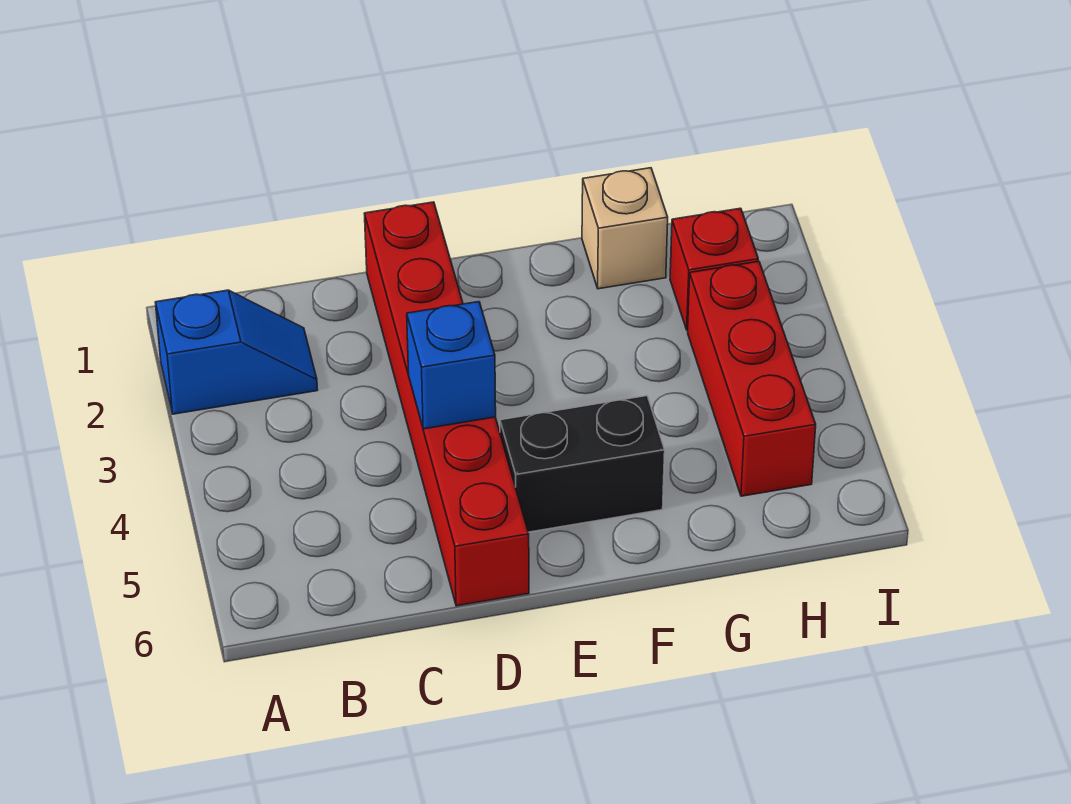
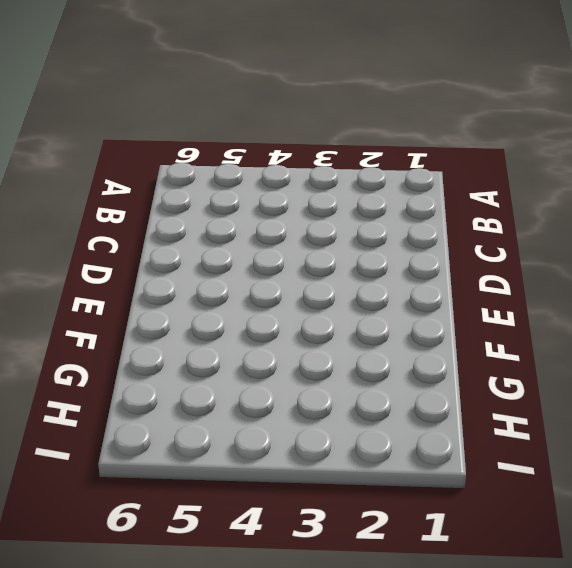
none -> blue slope A2:B2 level 1 top A
none -> red brick D1:D6 level 1

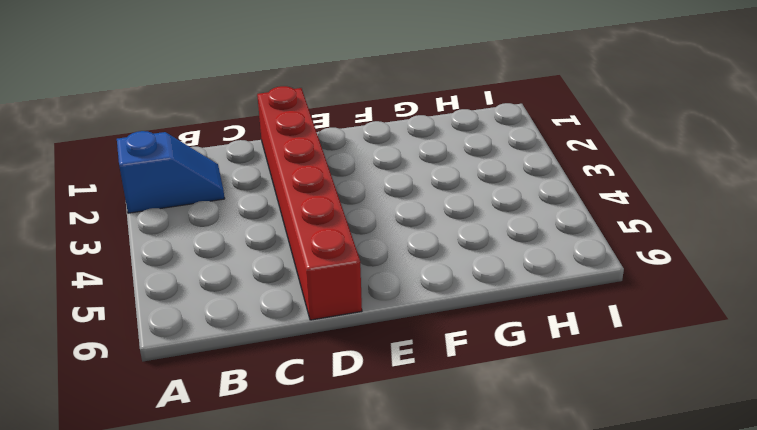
none -> black brick E5:F5 level 1
none -> tan brick G1 level 1

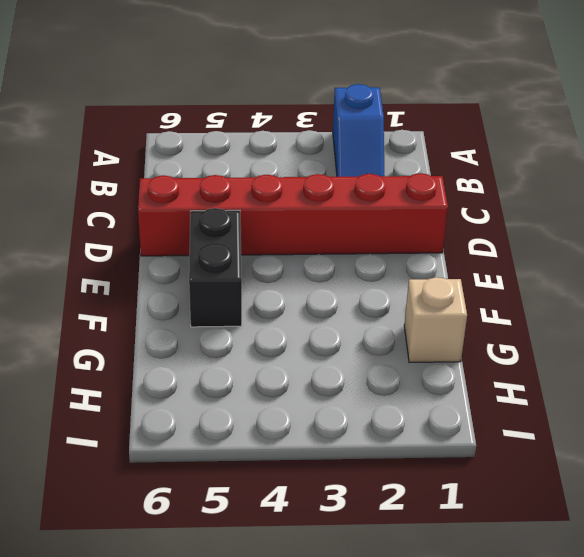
none -> red brick H2 level 1
none -> red brick H3:H5 level 1

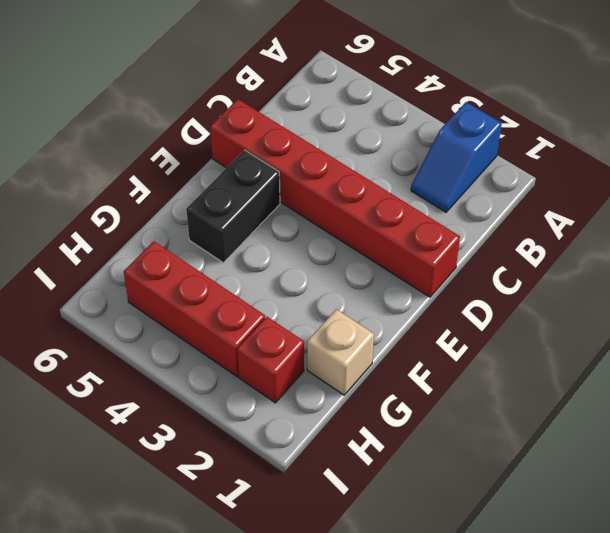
none -> blue brick D4 level 2

